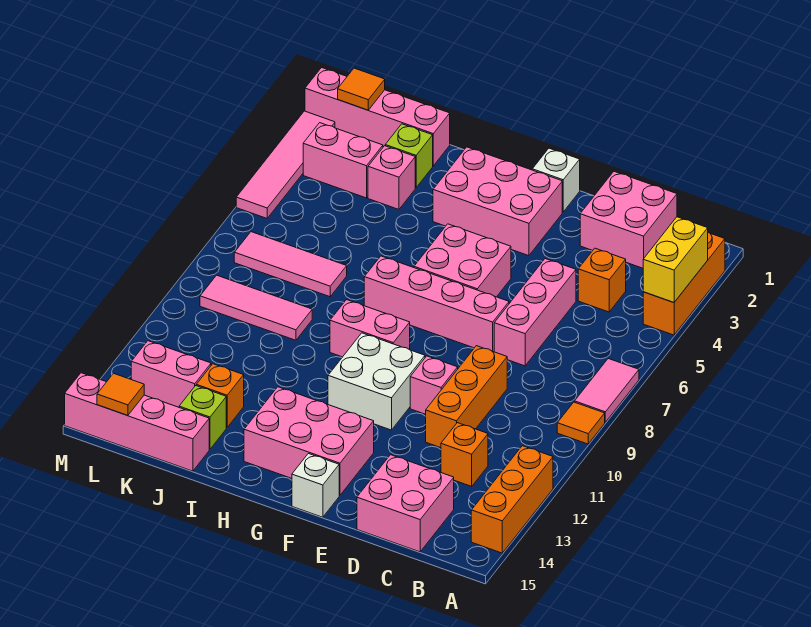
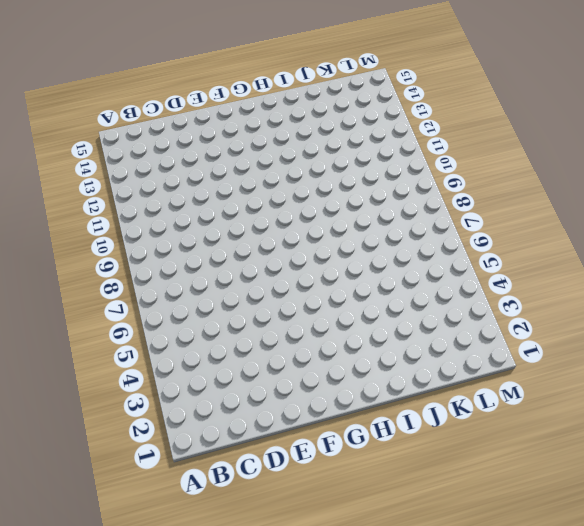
none -> orange brick A2:A4 level 1
none -> pink tile A7:A8 level 1
none -> orange tile A9 level 1
none -> orange brick A12:A14 level 1

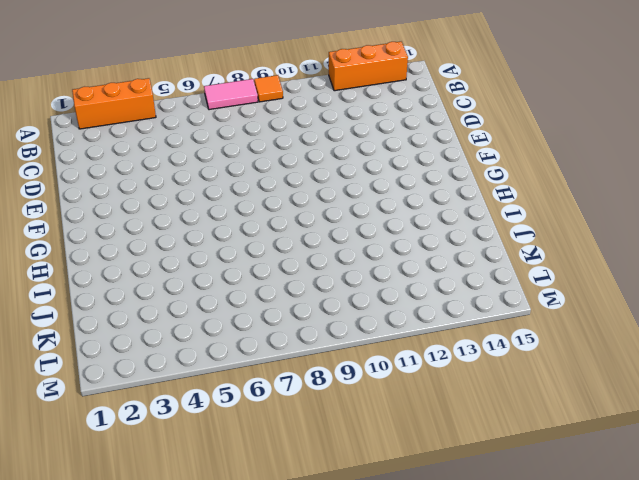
none -> pink brick C1:D2 level 1
none -> orange brick C4 level 1
none -> orange brick C12 level 1
none -> pink brick C14:D15 level 1

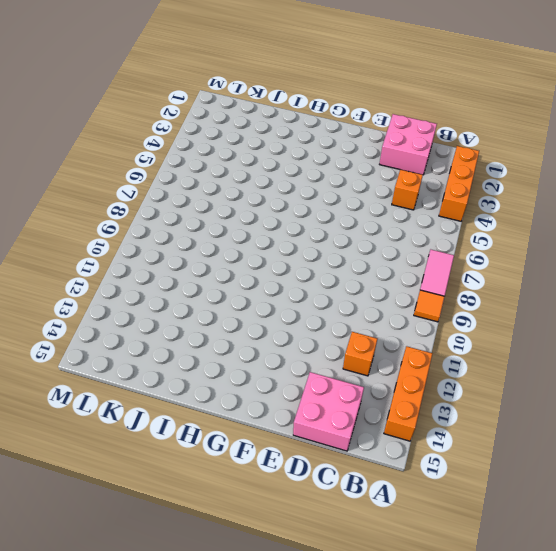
none -> pink brick D5:D7 level 1
none -> orange brick D9:D11 level 1
none -> pink brick E7:H7 level 1
none -> pink brick E10 level 1

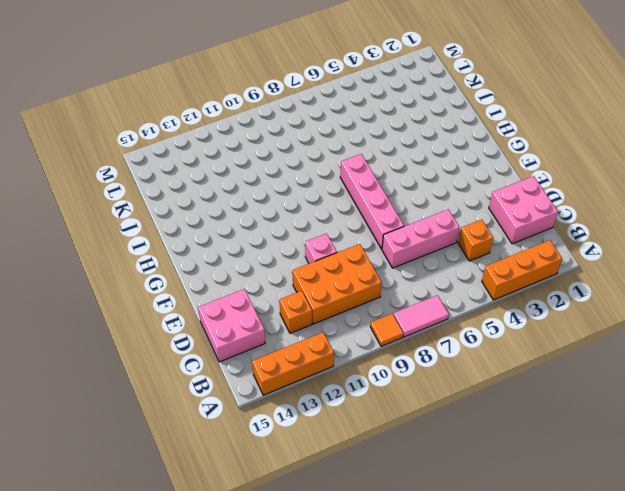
orange brick C9:D11 level 1 -> orange brick D9:D11 level 1
none -> white brick F1 level 1
none -> pink brick F2:H3 level 1
none -> pink brick F5:G6 level 1
none -> white brick F10:G11 level 1

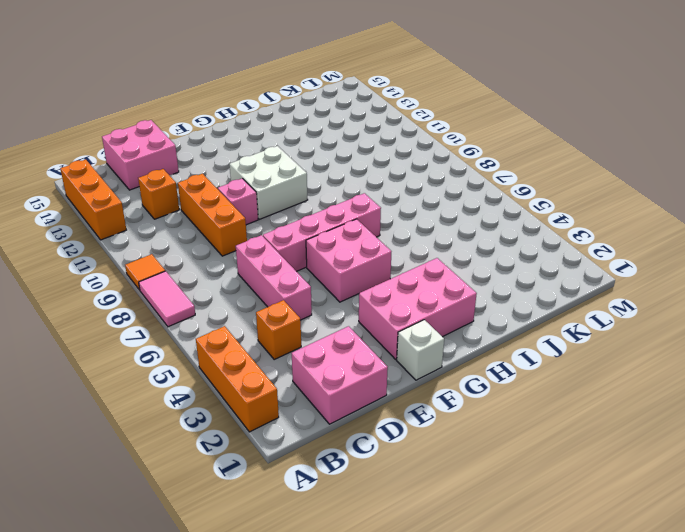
none -> pink brick F13:H14 level 1
none -> white brick F15 level 1
none -> pink brick G9:H9 level 1
none -> pink brick J1:M1 level 1

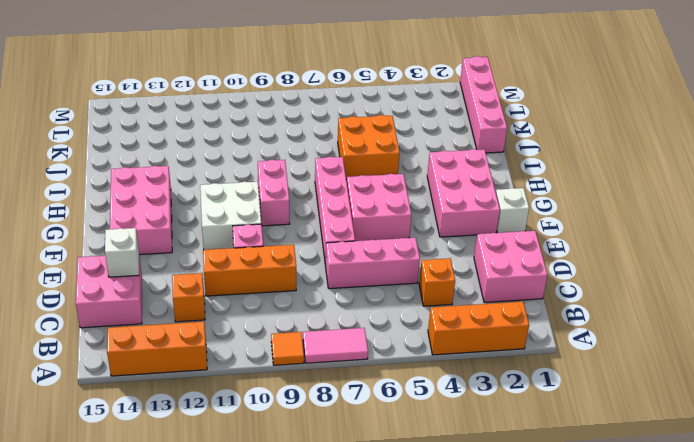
white brick D14 level 2 -> white brick F15 level 1
orange brick I5:J6 level 1 -> none
none -> lime brick J2 level 1
none -> pink brick J3 level 1
none -> pink tile J7:L7 level 1
none -> pink tile J9:L9 level 1

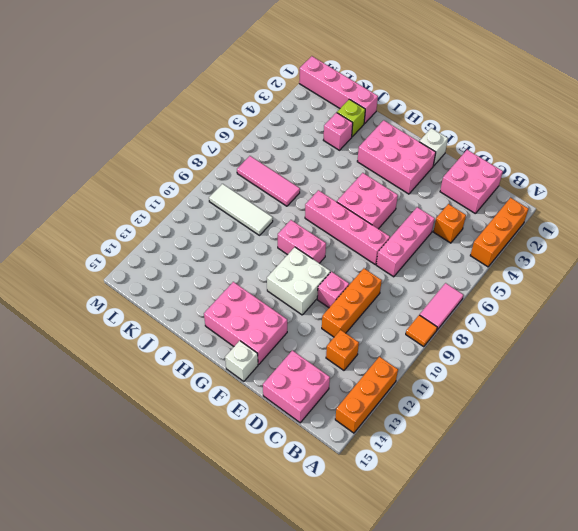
white tile J9:L9 level 1 -> pink tile J9:L9 level 1
none -> orange brick J13 level 1
none -> lime brick J14 level 1
none -> pink brick J15:M15 level 1
none -> pink brick K3:L3 level 1

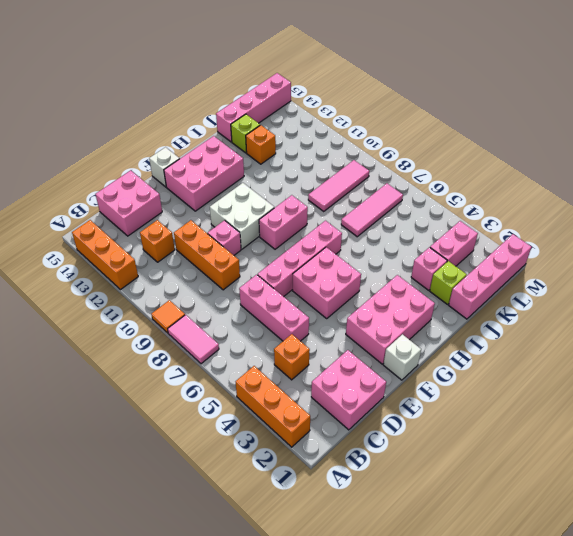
none -> pink brick K13:L13 level 1
none -> pink tile M2:M5 level 1
none -> yellow brick A3:A4 level 2
none -> orange tile L1 level 2

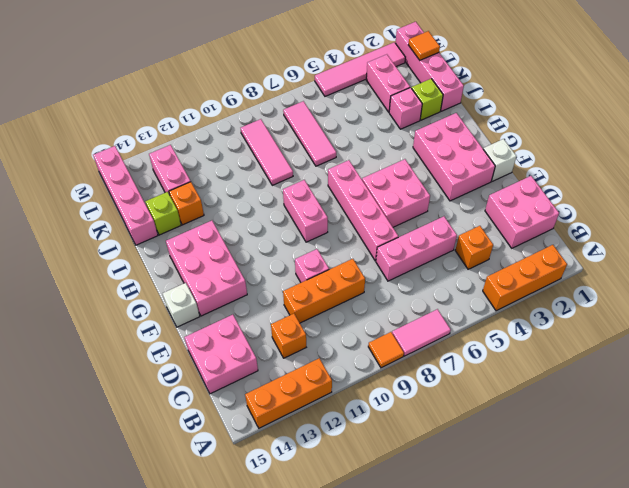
none -> white brick F10:G11 level 1
none -> yellow brick A3:A4 level 2
none -> orange tile L15 level 2

